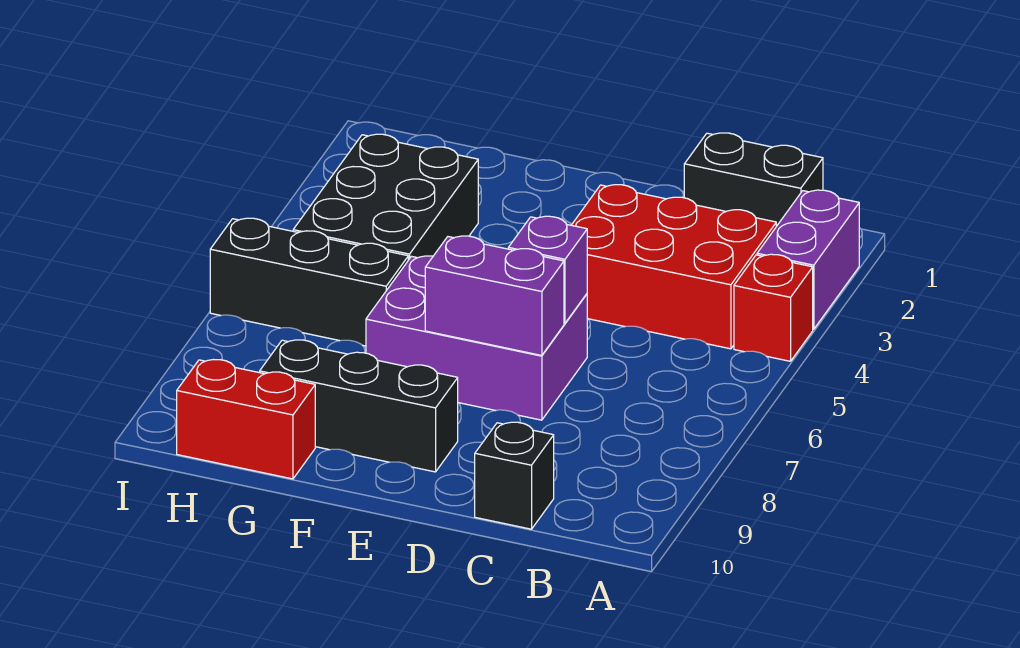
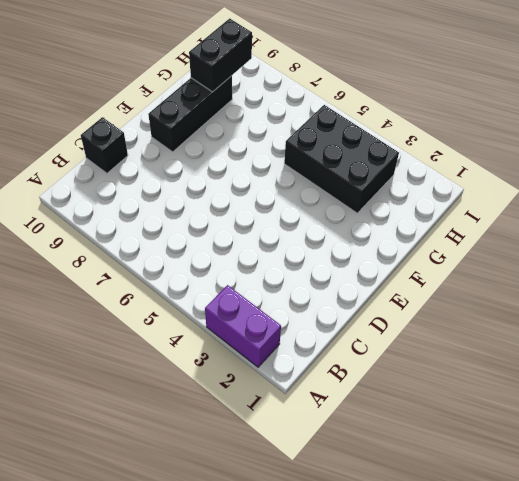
black brick G9:H9 level 2 -> black brick B1:C1 level 1
none -> red brick A4 level 1
none -> red brick B3:D4 level 1
none -> purple brick D6:F7 level 1

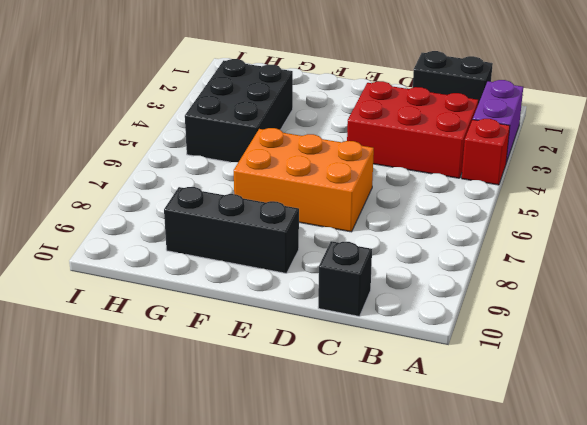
orange brick D6:F7 level 1 -> purple brick D6:F7 level 1
none -> black brick G6:I6 level 1
none -> red brick G10:H10 level 1
none -> purple brick D6 level 2

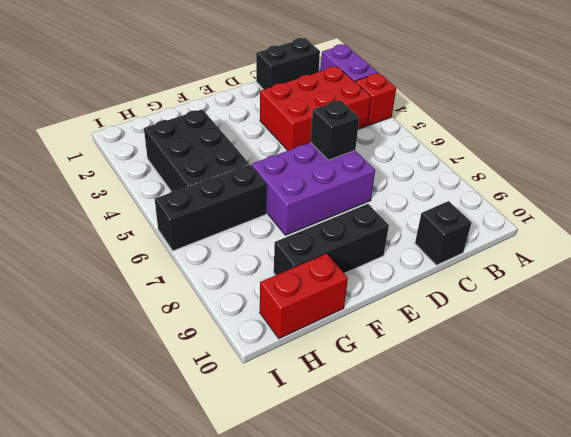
black brick D6 level 2 -> purple brick D6 level 2
none -> purple brick D7:E7 level 2

